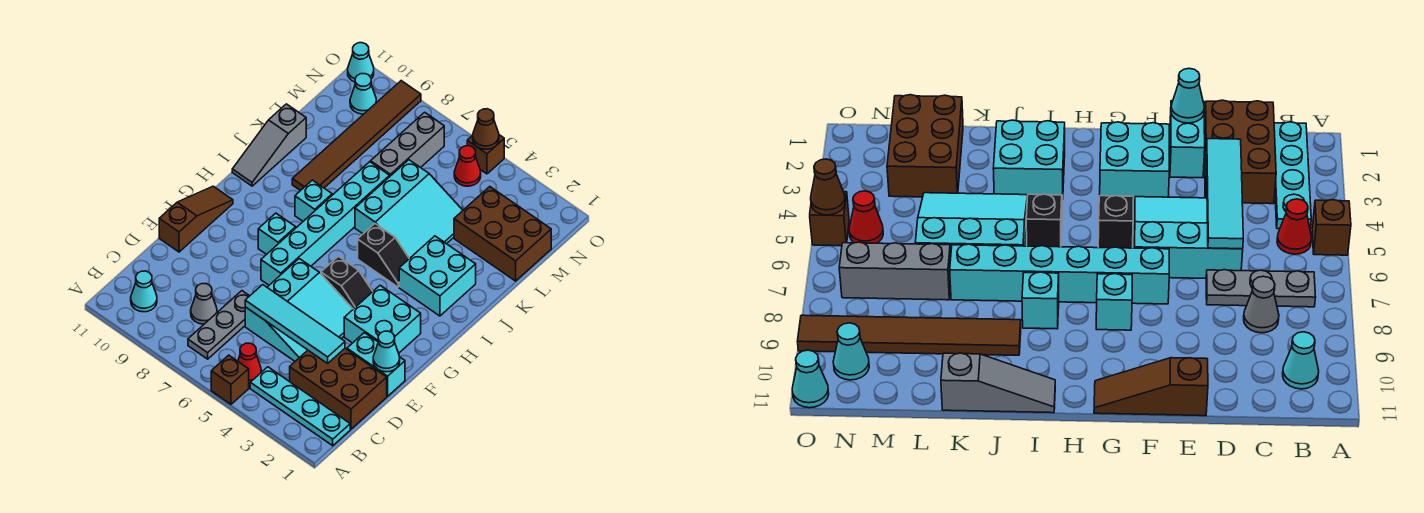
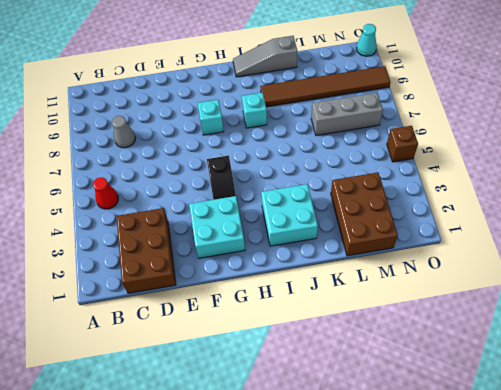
none -> brown brick A5 level 1
none -> cyan plate B1:B4 level 1
none -> grey plate B7:D7 level 1

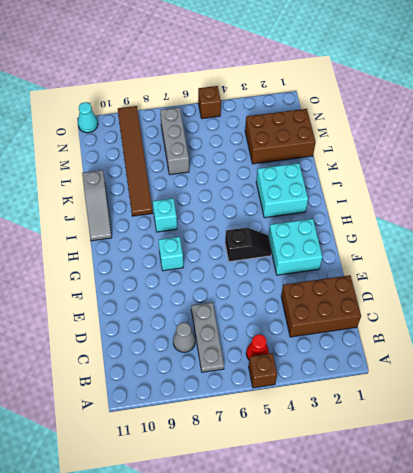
none -> cyan plate B1:B4 level 1
none -> cyan cone B10 level 1
none -> cyan slope D4:F6 level 1 top 6

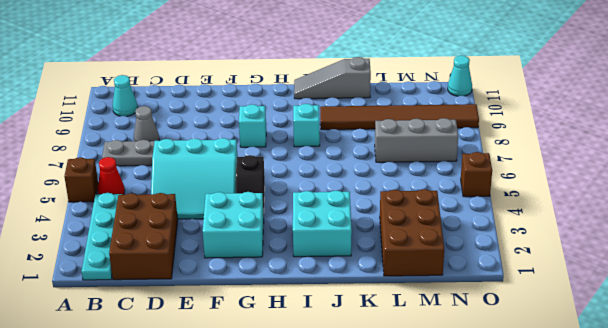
none -> cyan brick E1:E2 level 1
none -> brown slope E11:G11 level 1 top E
none -> cyan brick F7:K7 level 1

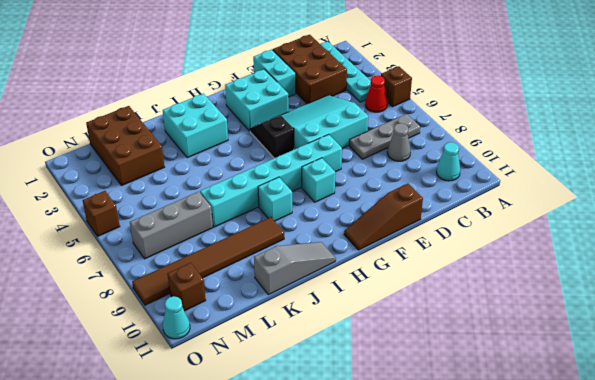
brown brick N10 level 1 -> cyan cone N10 level 1
none -> black slope I4:I5 level 1 top 5
none -> cyan slope J4:L6 level 1 top 6
none -> red cone N5 level 1

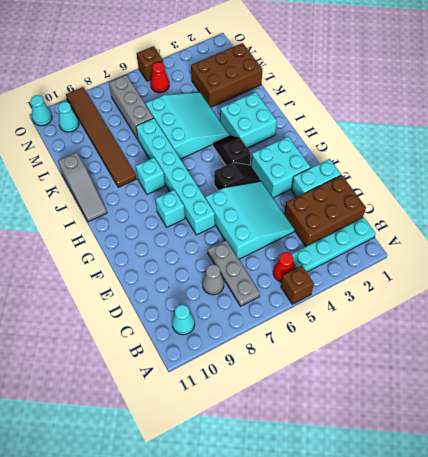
black slope H4:I4 level 1 top H -> black slope I4:I5 level 1 top 5
none -> brown slope E11:G11 level 1 top E
none -> cyan tile D3:D6 level 2
none -> cyan cone E1 level 2

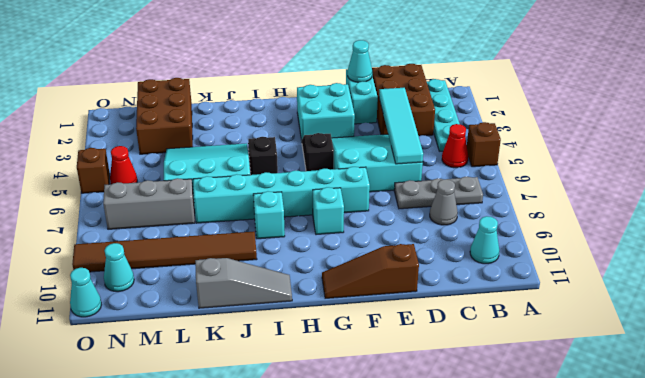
none -> cyan brick I2:J3 level 1
none -> brown cone O5 level 2

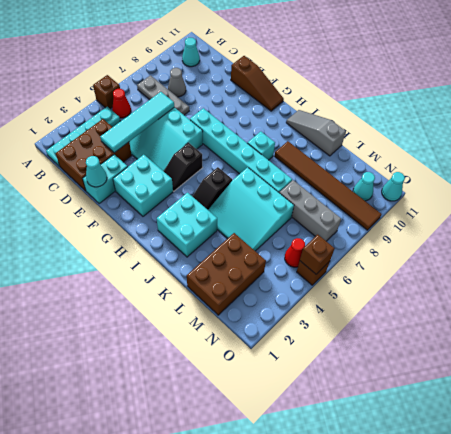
brown brick O5 level 2 -> brown cone O5 level 2
none -> cyan brick G8 level 1

